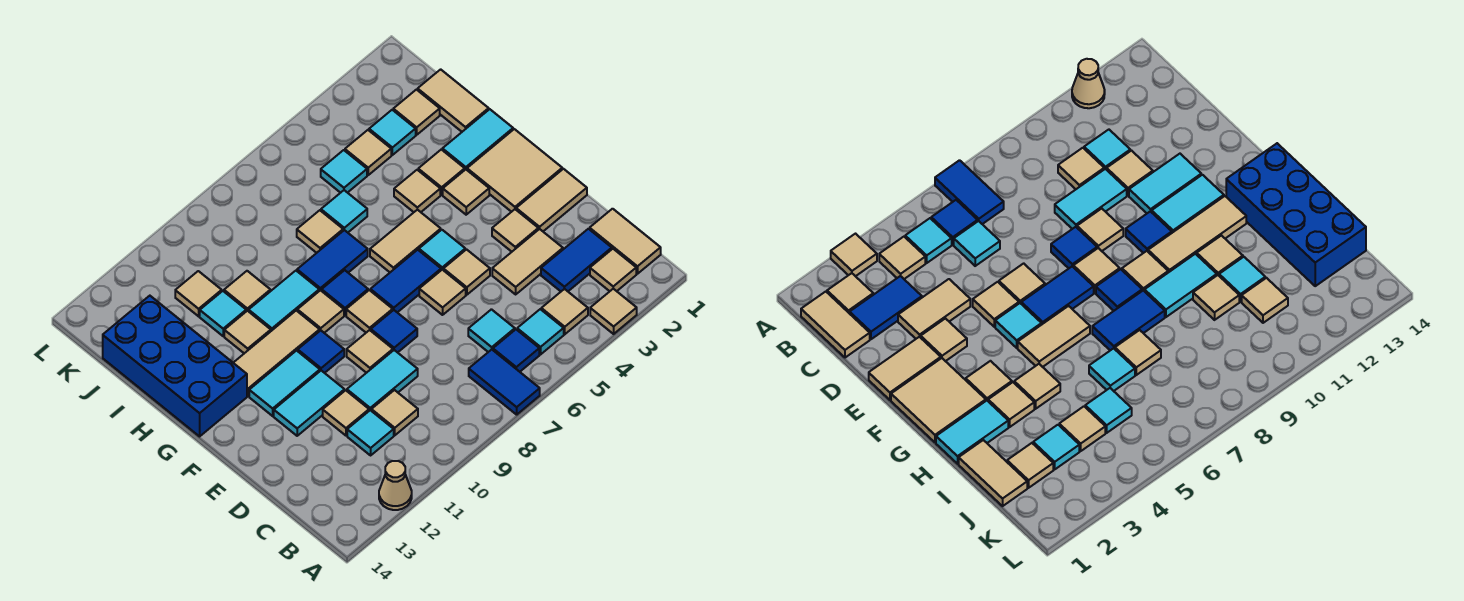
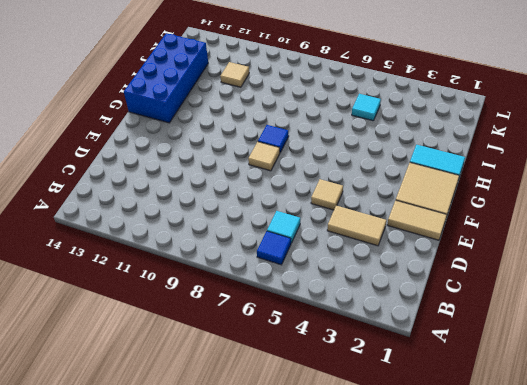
none -> tan tile A3 level 1
none -> blue tile A7:B7 level 1
none -> tan cone A12 level 1
none -> tan tile B1:C1 level 1

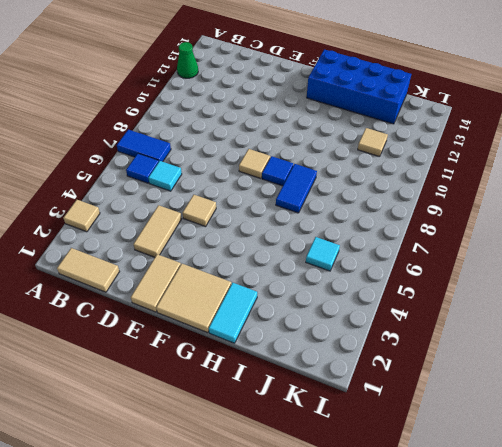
green cone A12 level 1 -> tan cone A12 level 1
none -> tan tile B2 level 1
none -> tan tile B4 level 1
none -> cyan tile B5 level 1
none -> blue tile C2:C3 level 1

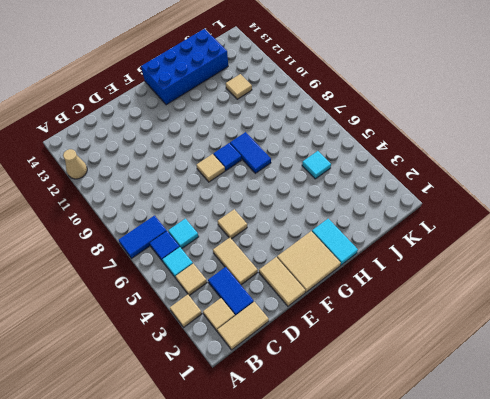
none -> tan tile C10 level 1
none -> cyan tile C11 level 1
none -> cyan tile D9:D10 level 1
none -> tan tile D11 level 1

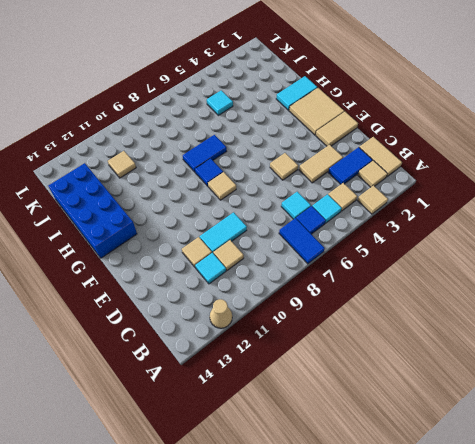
none -> tan tile E3 level 1
none -> tan tile E6 level 1
none -> blue tile E8 level 1
none -> tan tile E9 level 1

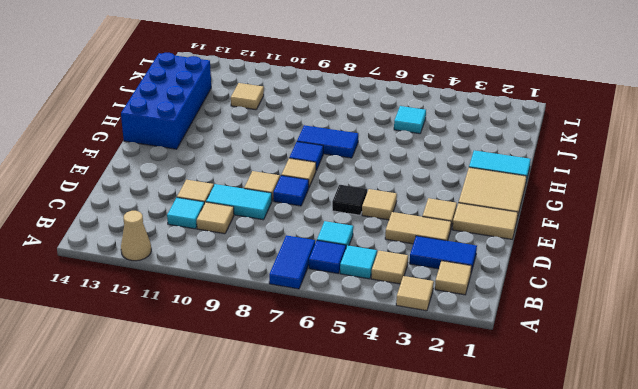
black tile E6 level 1 -> tan tile E6 level 1
none -> tan tile B1:C1 level 1
none -> cyan tile E11:E12 level 1
none -> cyan tile F5 level 1
none -> blue tile F6:F7 level 1

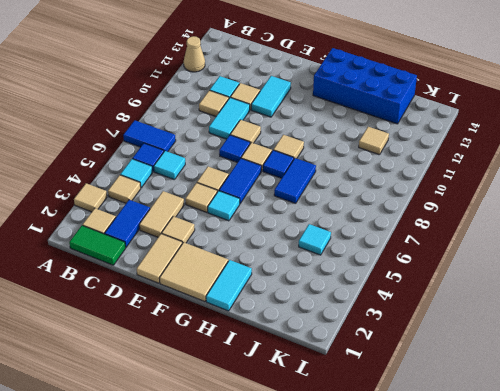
green tile B1:C1 level 1 -> tan tile B1:C1 level 1
none -> blue tile F10 level 1
none -> cyan tile F11:F12 level 1
none -> tan tile G3 level 1
none -> tan tile G5:G6 level 1

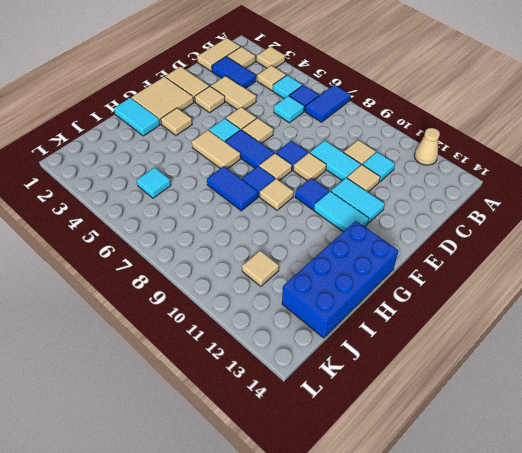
none -> tan tile G10:G12 level 1
none -> tan tile H3 level 1
none -> tan tile H4 level 1
none -> cyan tile H9:H10 level 1

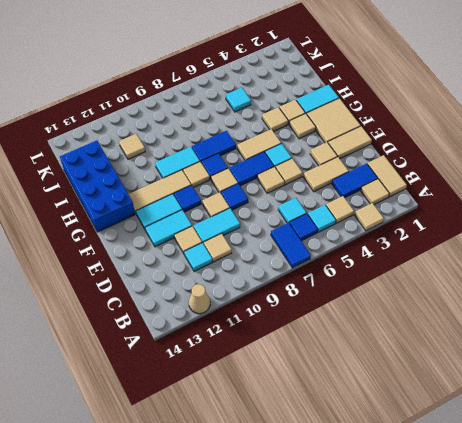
none -> tan tile H11 level 1
none -> tan tile I1:J1 level 1
none -> cyan tile I6 level 1
none -> tan tile I7 level 1

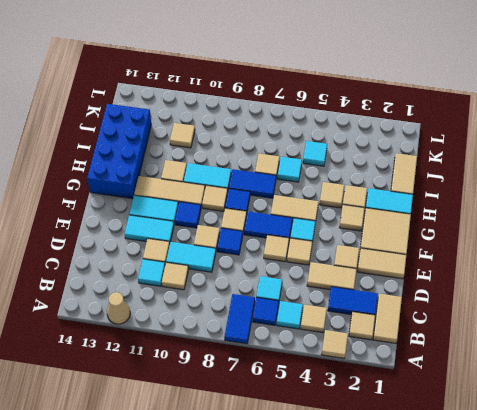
none -> tan tile I10 level 1
none -> cyan tile I11 level 1
none -> tan tile J2 level 1
none -> cyan tile J3 level 1

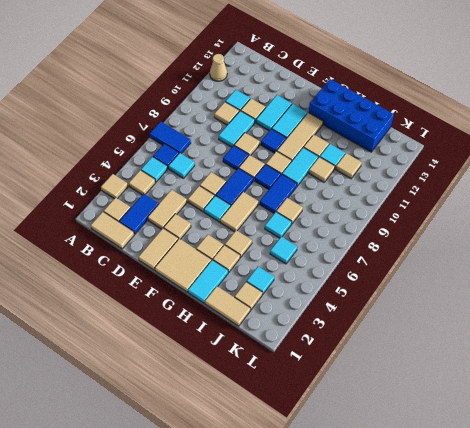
none -> tan tile J4 level 1

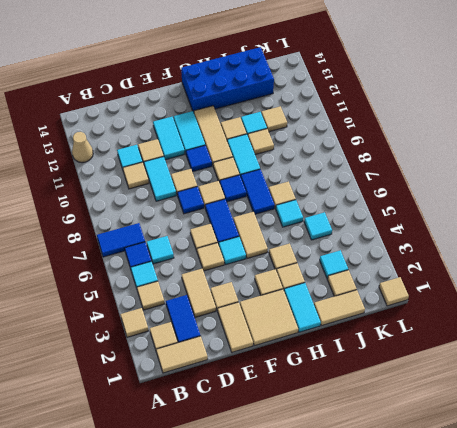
tan tile L1 level 1 -> tan tile J4 level 1

